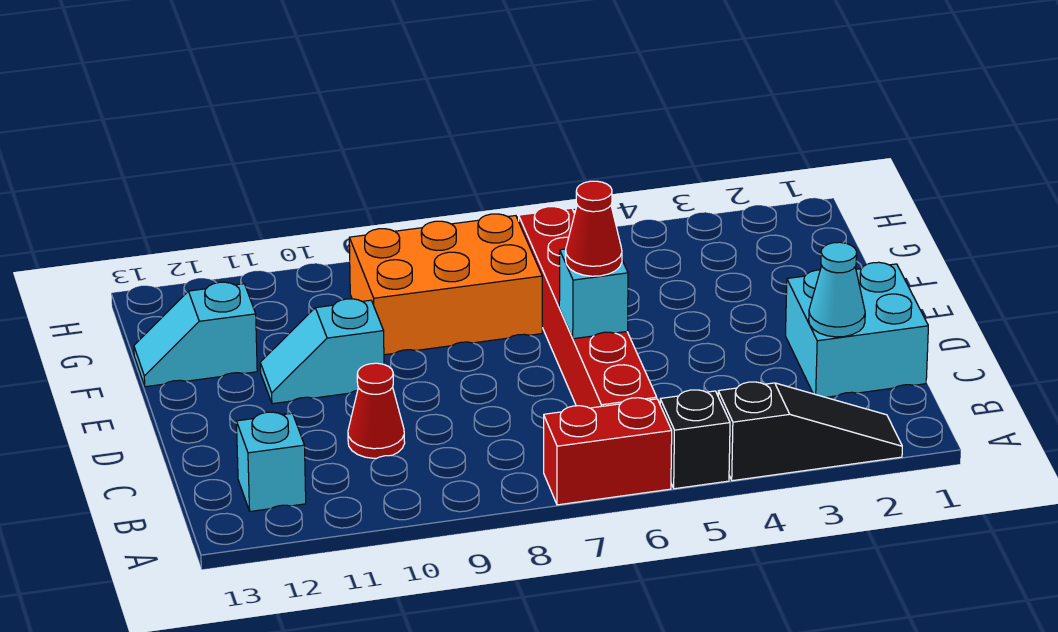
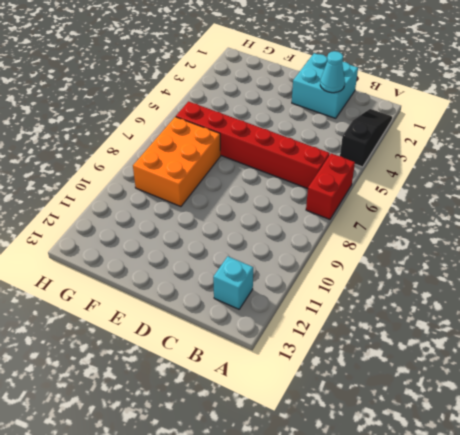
none -> black brick A5 level 1
none -> red cone C10 level 1
none -> cyan slope E10:E11 level 1 top 10

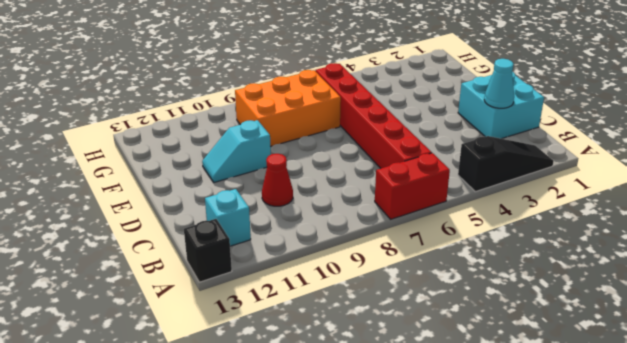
black brick A13 level 1 -> black brick A5 level 1
none -> cyan slope F12:F13 level 1 top 12
none -> cyan brick D6 level 2
none -> red cone D6 level 3

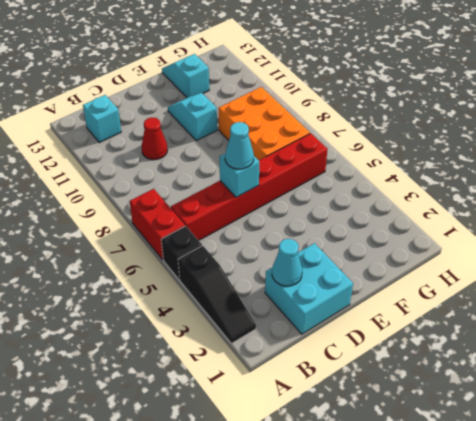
cyan cone D6 level 3 -> red cone D6 level 3

